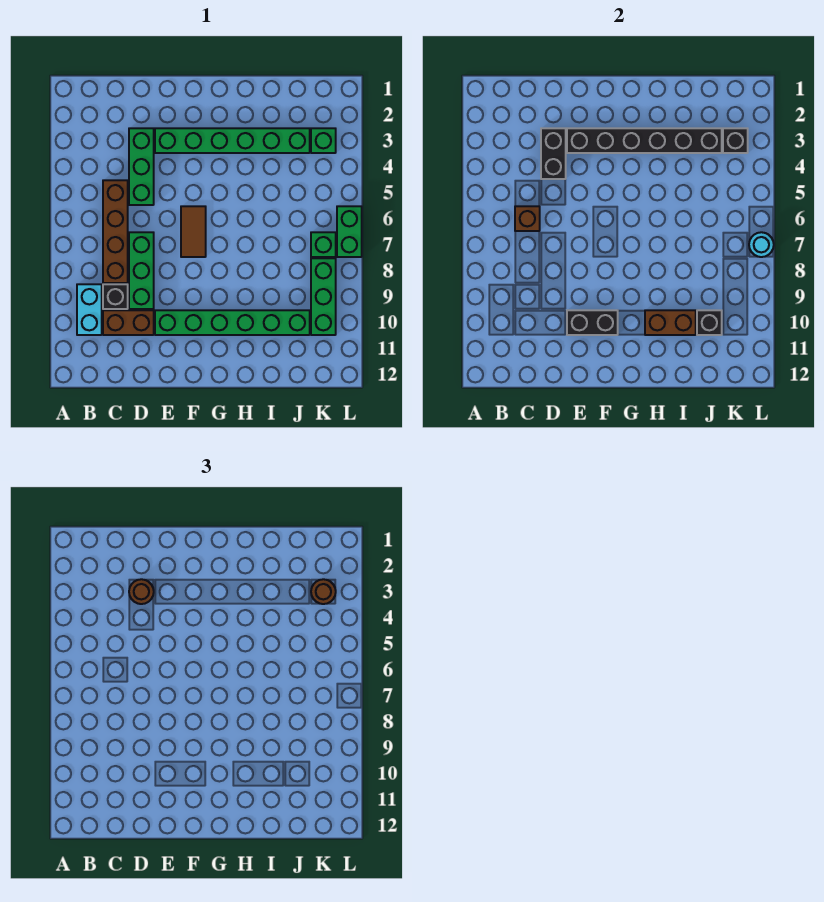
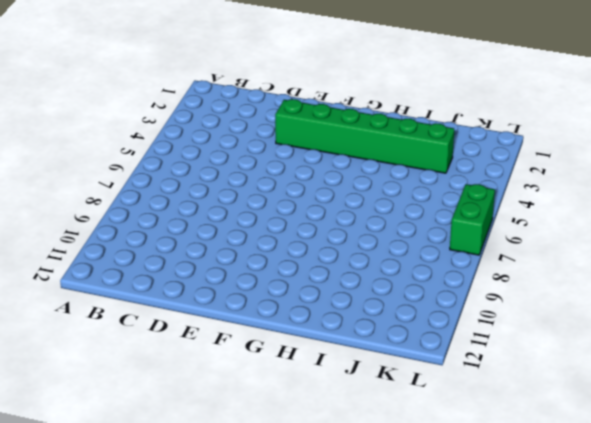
none -> cyan brick B9:B10 level 1
none -> brown brick C5:C8 level 1
none -> black brick C9 level 1

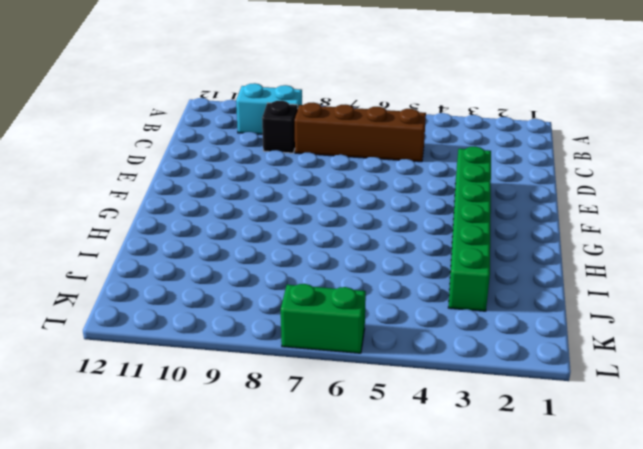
none -> brown brick C10:D10 level 1
none -> green brick D3:D5 level 1
none -> green brick D7:D9 level 1

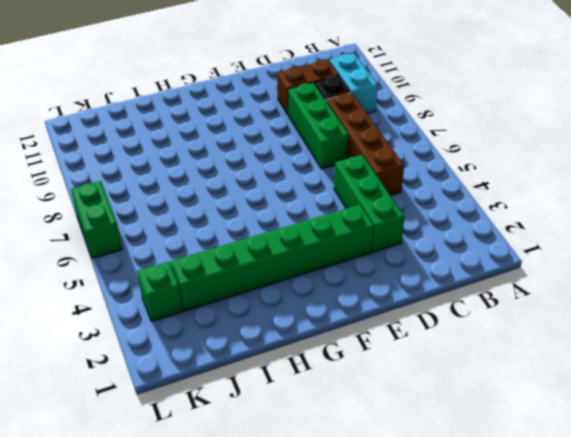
none -> green brick E10:J10 level 1
none -> brown tile F6:F7 level 1
none -> green brick K7 level 1

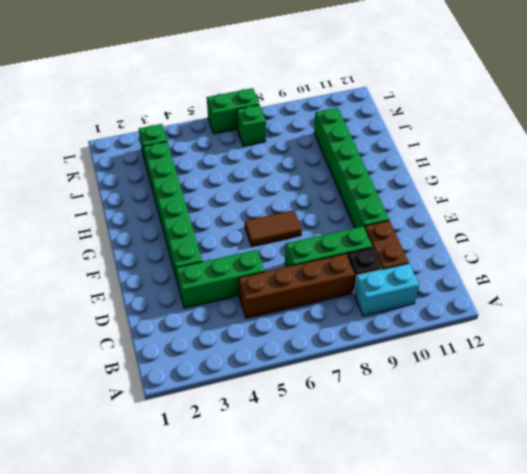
none -> green brick K8:K10 level 1
none -> brown brick C6 level 2
none -> black brick D3:D4 level 2

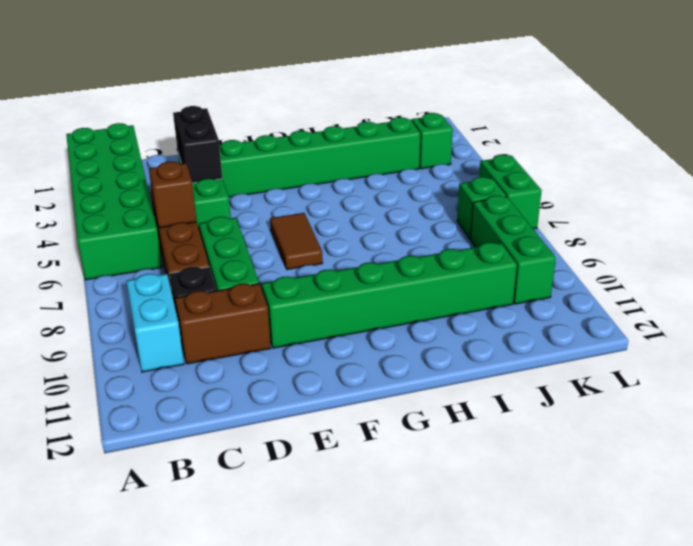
green brick A1:B6 level 1 -> none
none -> black brick E3:J3 level 2
none -> black brick E10:F10 level 2
none -> brown brick H10:I10 level 2

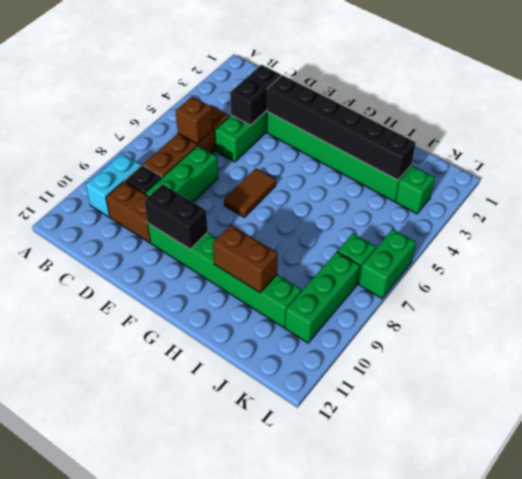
none -> black brick J10 level 2
none -> black brick K3 level 2
none -> cyan round brick L7 level 2

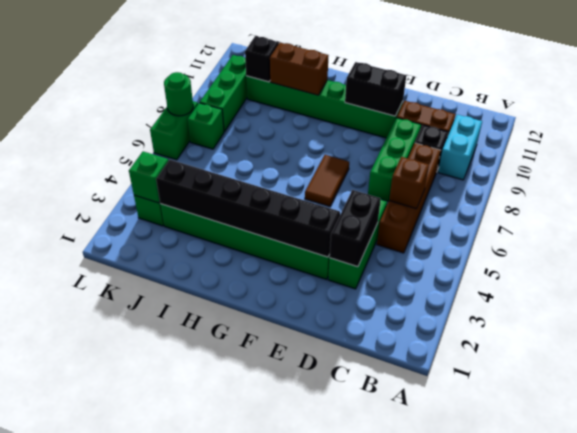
green brick K3 level 2 -> black brick K3 level 2
green round brick L7 level 2 -> cyan round brick L7 level 2
none -> brown round brick D3 level 3
none -> brown round brick K3 level 3

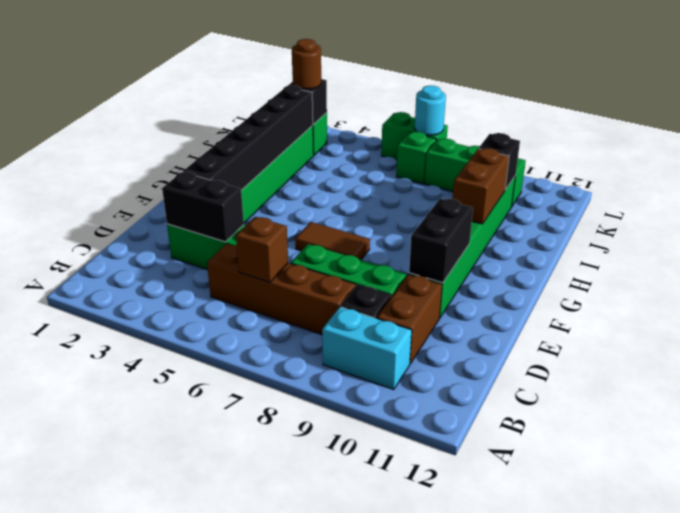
none -> brown round brick D3 level 3

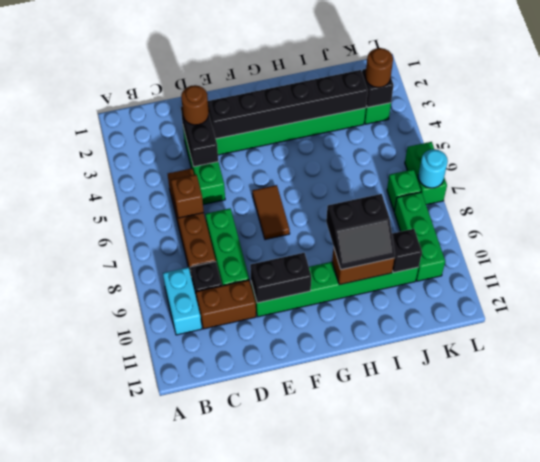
black slope H9:I10 level 3 top 9 -> none

